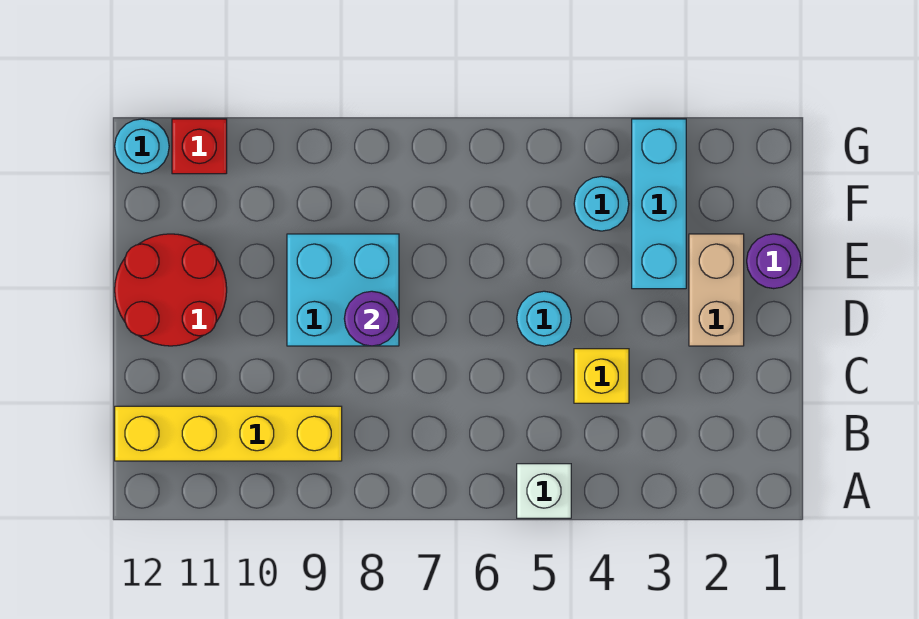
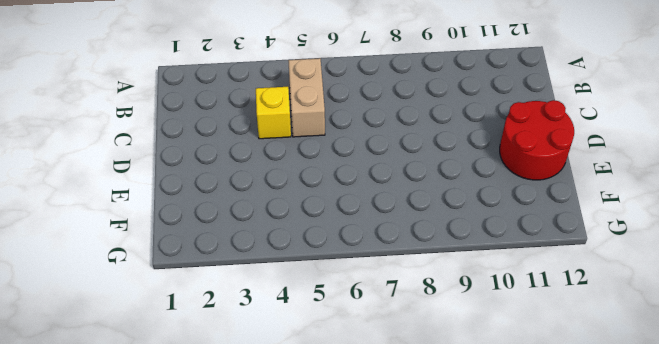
tan brick B5:C5 level 1 -> tan brick D2:E2 level 1
none -> white brick A5 level 1
none -> yellow brick B9:B12 level 1
none -> cyan round brick D5 level 1

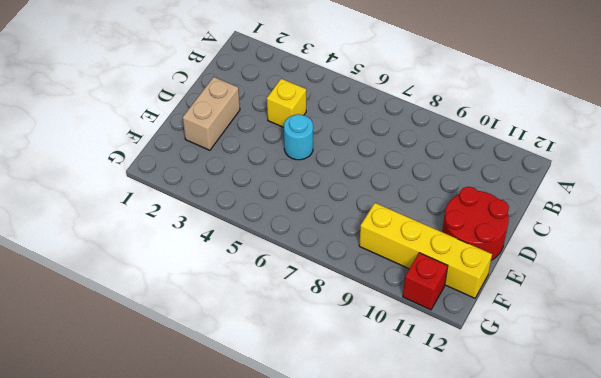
yellow brick F9:F12 level 1 -> yellow brick B9:B12 level 1
none -> white brick A5 level 1
none -> cyan brick D8:E9 level 1
none -> purple round brick E1 level 1

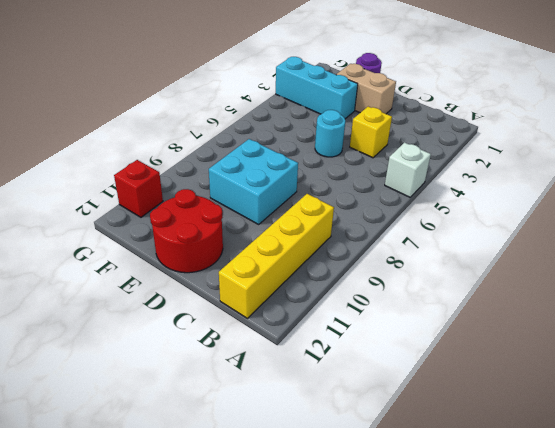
none -> cyan round brick F4 level 1
none -> cyan round brick G12 level 1
none -> purple round brick D8 level 2

